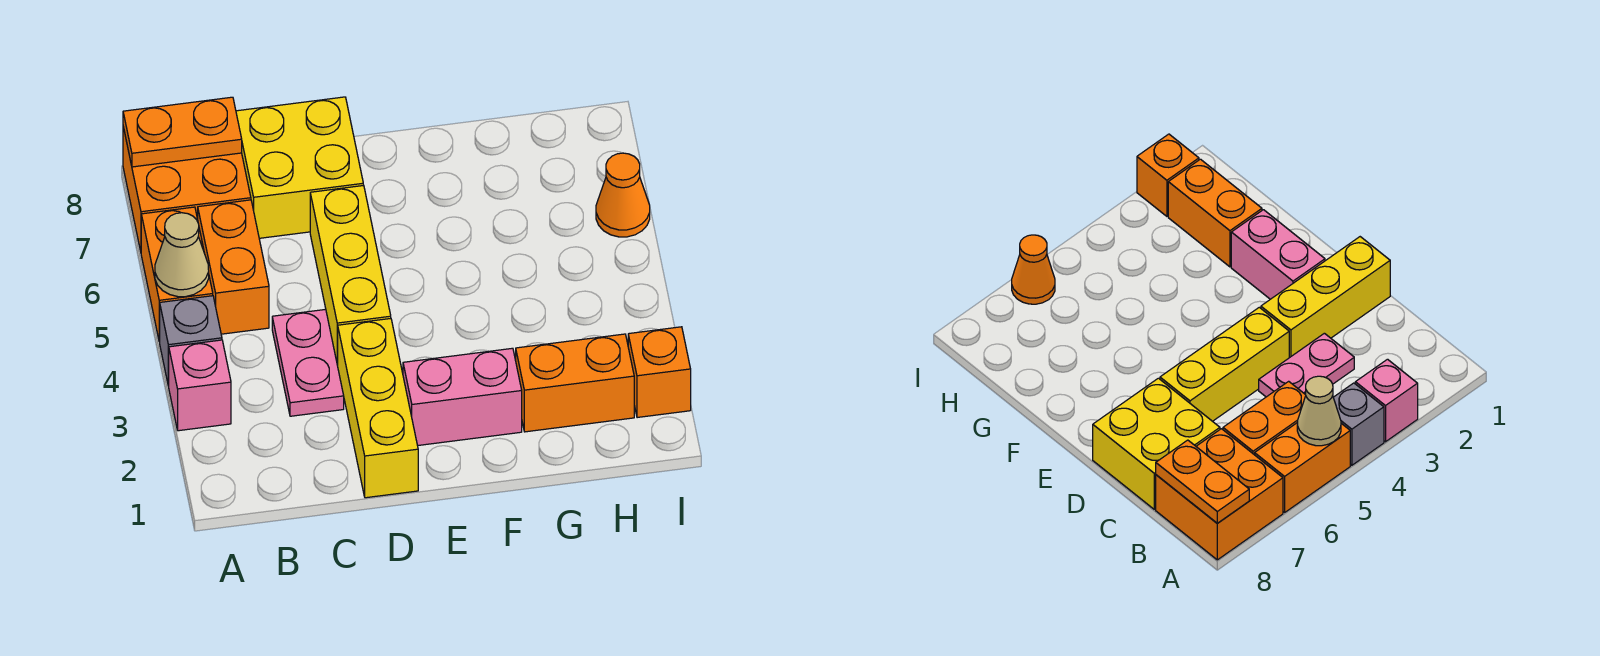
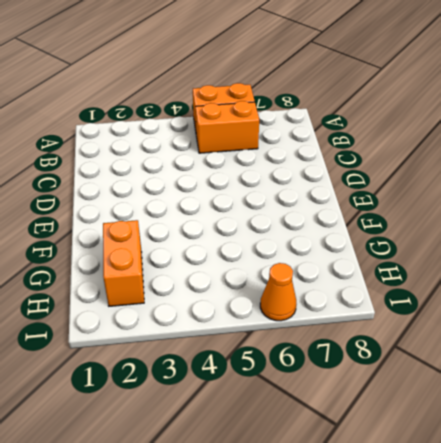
none -> pink brick A3 level 1
none -> grey brick A4 level 1
none -> orange brick A7:B8 level 1

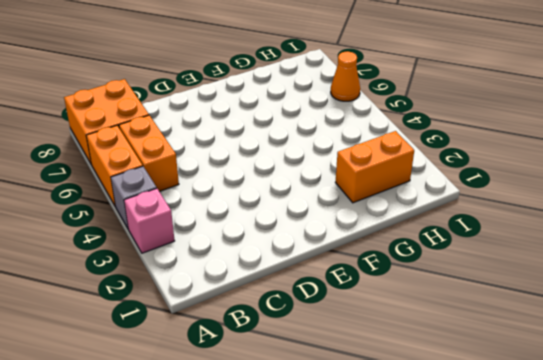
none -> pink plate C3:C4 level 1
none -> yellow brick C7:D8 level 1
none -> yellow brick D1:D3 level 1

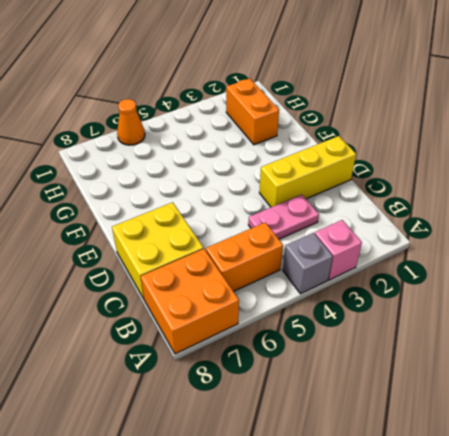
none -> orange brick A5:A6 level 1
none -> yellow brick D4:D6 level 1
none -> pink brick E2:F2 level 1

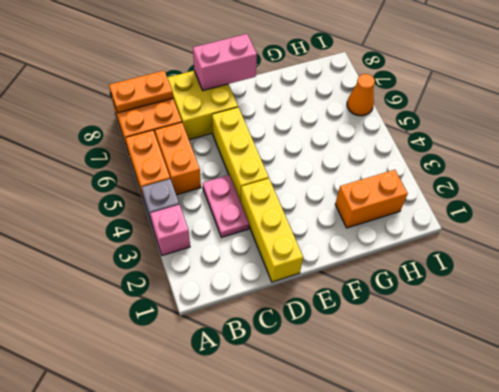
pink brick D8:E8 level 2 -> pink brick E2:F2 level 1
none -> orange brick I2 level 1
none -> tan cone A5 level 2

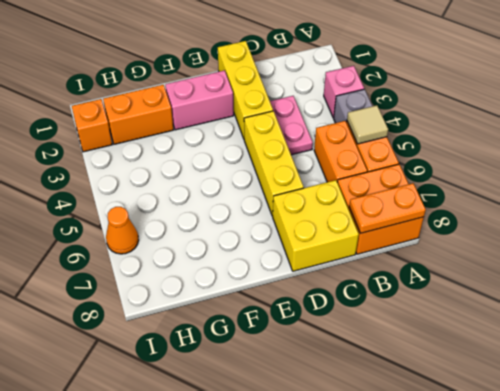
tan tile A5 level 2 -> tan cone A5 level 2

